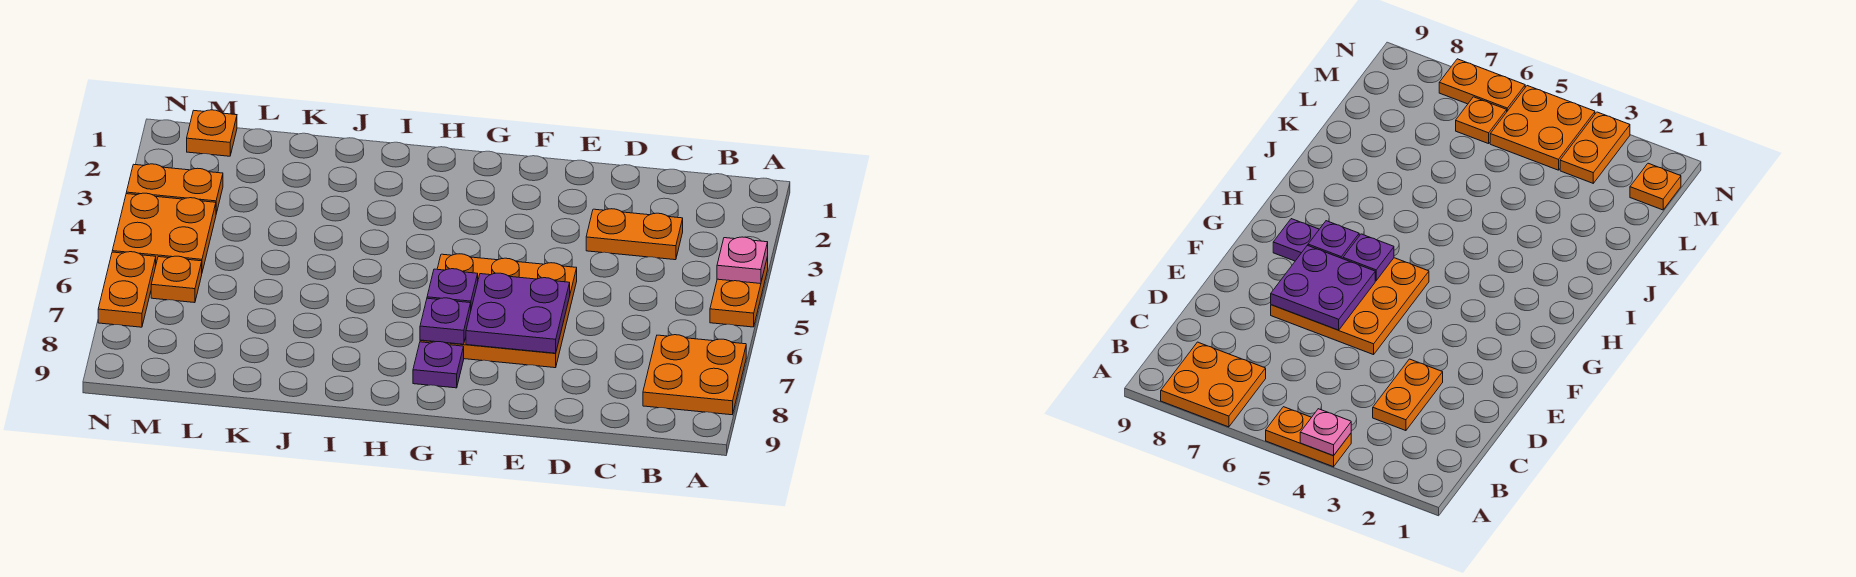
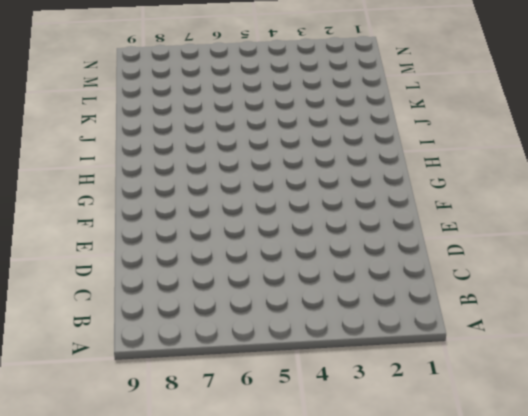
none -> orange plate A4:A5 level 1
none -> orange plate A7:B8 level 1
none -> orange plate C3:D3 level 1

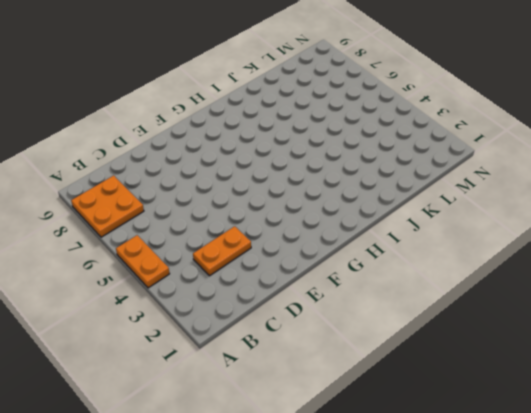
none -> orange plate E5:G7 level 1
none -> purple plate G8 level 1
none -> orange plate M1 level 1

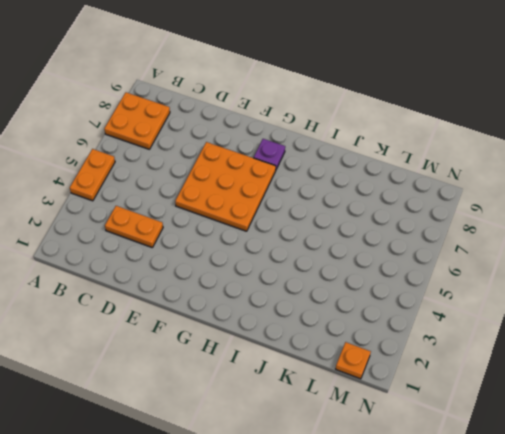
none -> orange plate M3:N3 level 1
none -> orange plate M4:N5 level 1
none -> orange plate M6 level 1

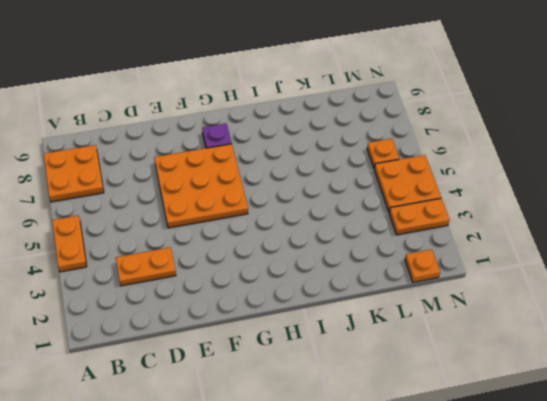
none -> orange plate N6:N7 level 1
none -> pink plate A4 level 2
none -> purple plate E6:F7 level 2

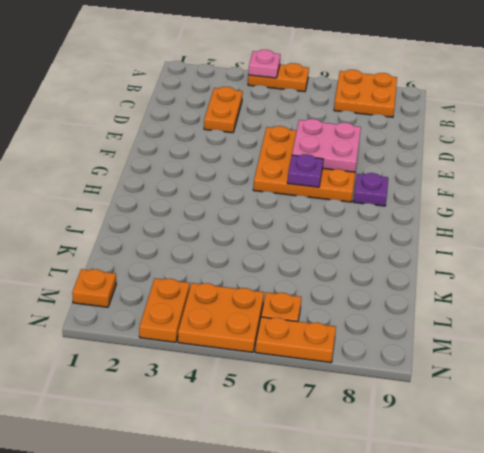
pink plate E6:F7 level 2 -> purple plate E6:F7 level 2
none -> purple plate G7 level 2

